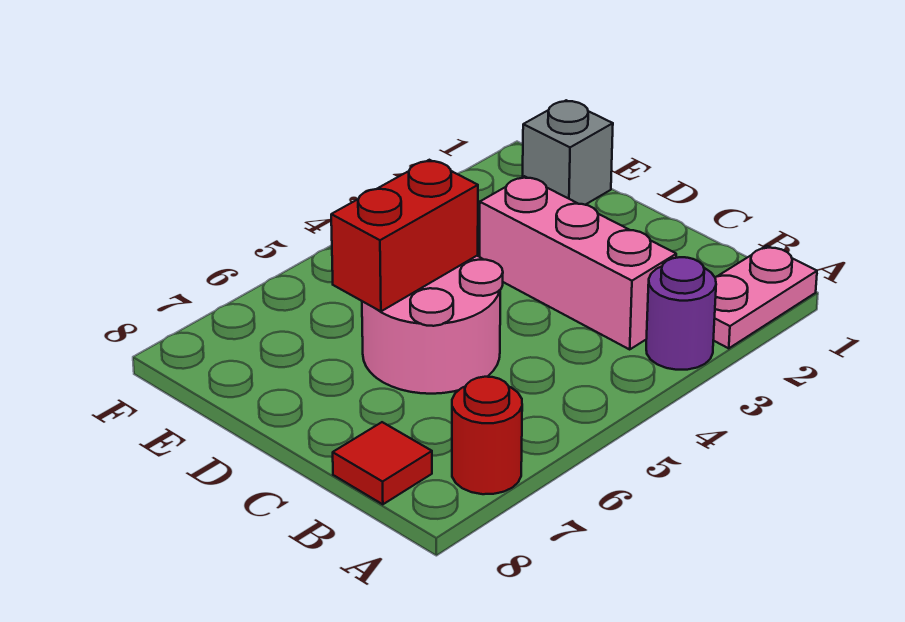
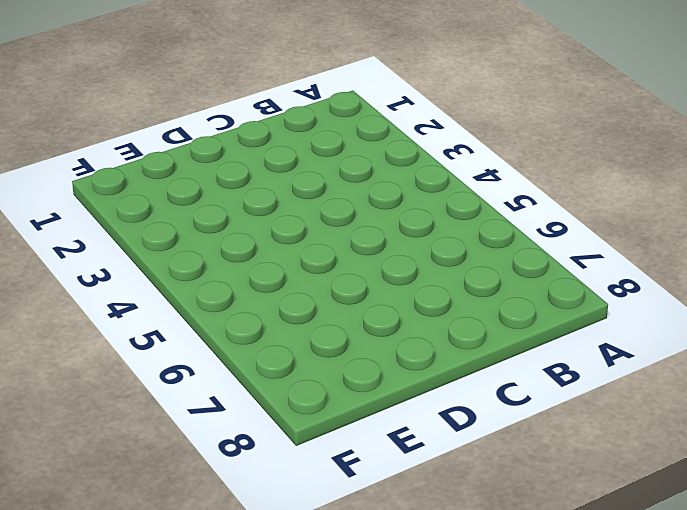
none -> pink plate A1:A2 level 1
none -> purple round brick A3 level 1

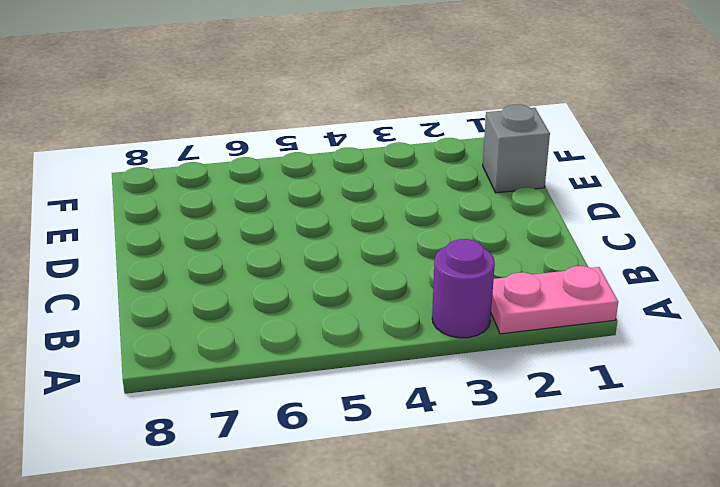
none -> red round brick A7 level 1
none -> pink brick B3:D3 level 1

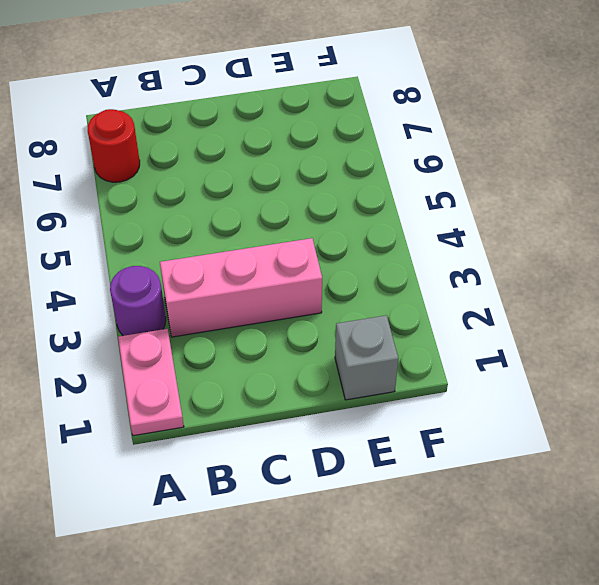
none -> red tile B8 level 1
none -> pink round brick C5:D6 level 1

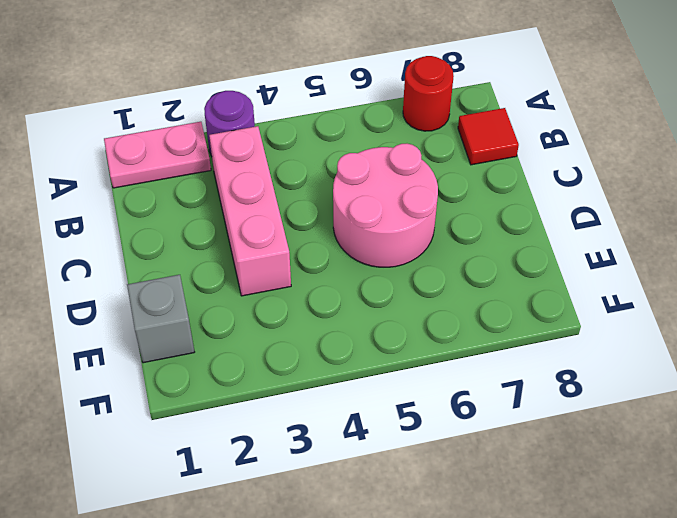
none -> red brick D5:D6 level 2

